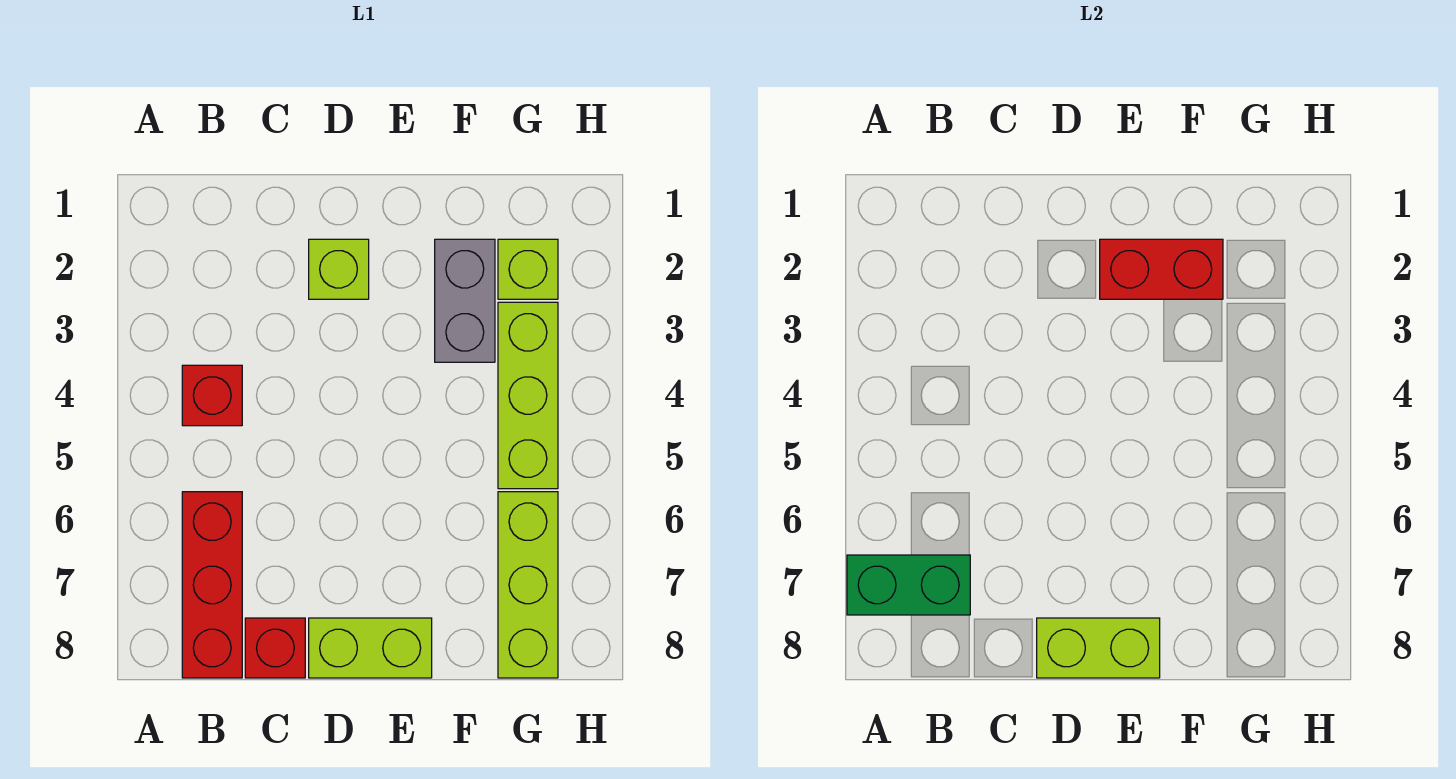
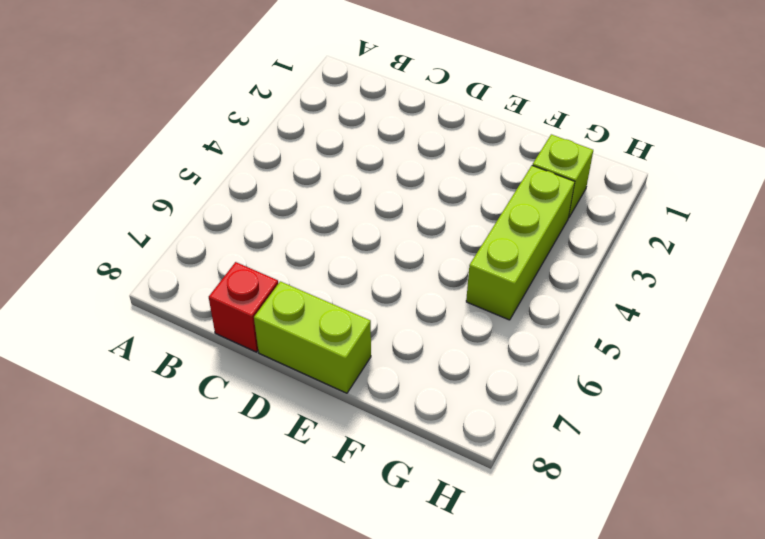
none -> red brick B4 level 1
none -> red brick B6:B8 level 1
none -> lime brick D2 level 1

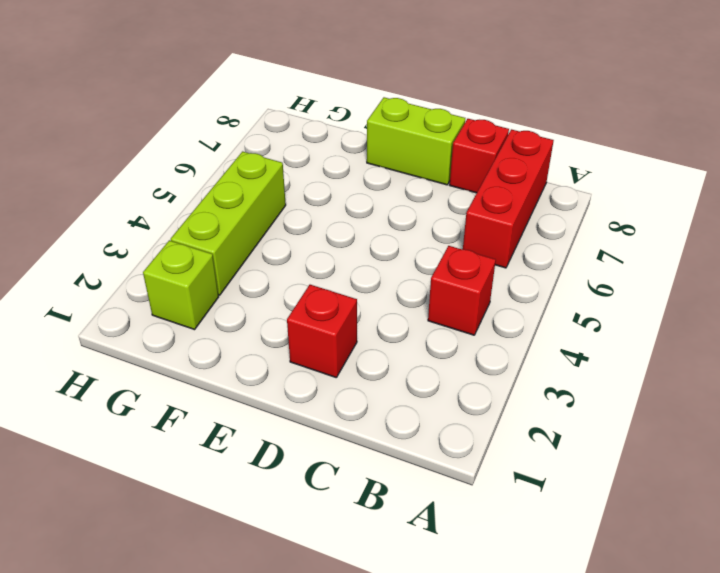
red brick D2 level 1 -> lime brick D2 level 1
none -> grey brick F2:F3 level 1
none -> lime brick G6:G8 level 1
none -> green brick A7:B7 level 2

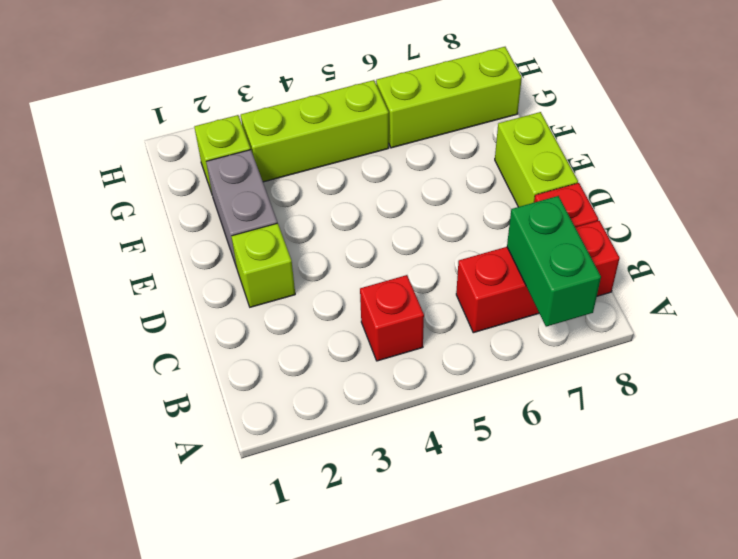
grey brick E2:F2 level 1 -> grey brick F2:F3 level 1
none -> lime brick D8:E8 level 2
none -> red brick E2:F2 level 2

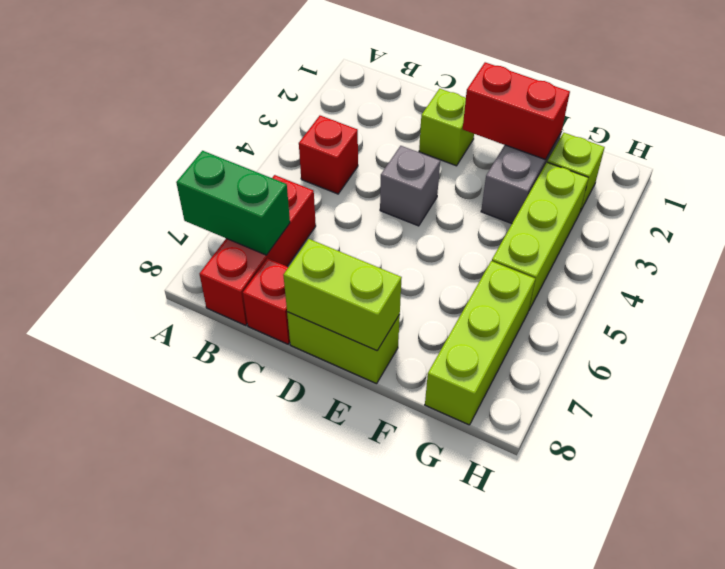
grey brick D4 level 1 -> none

